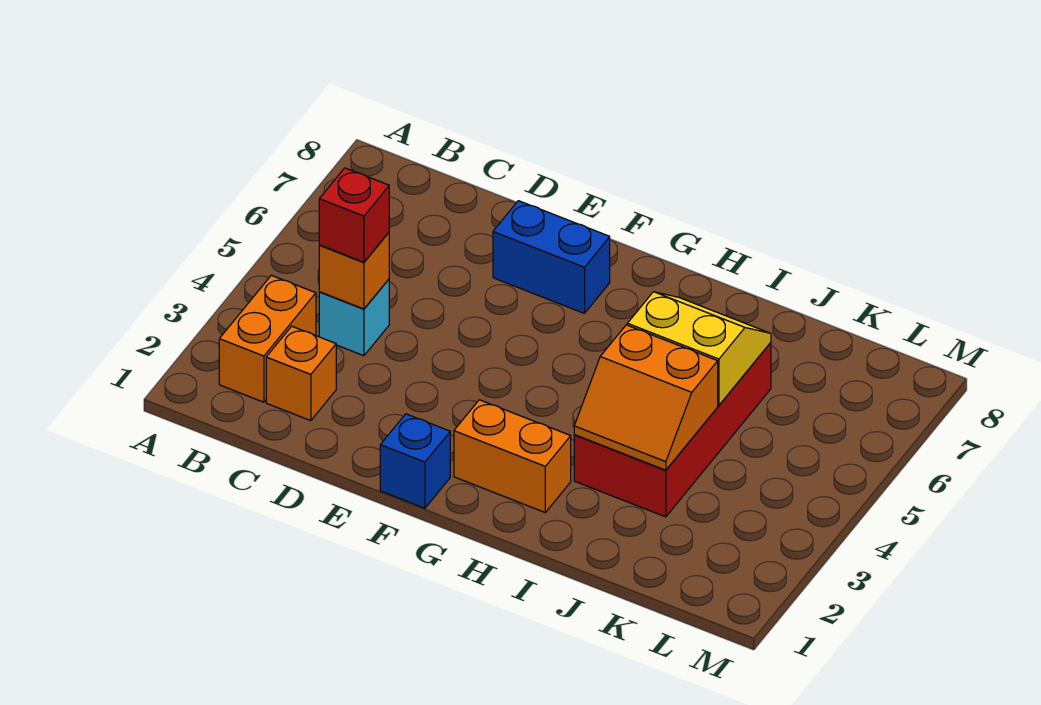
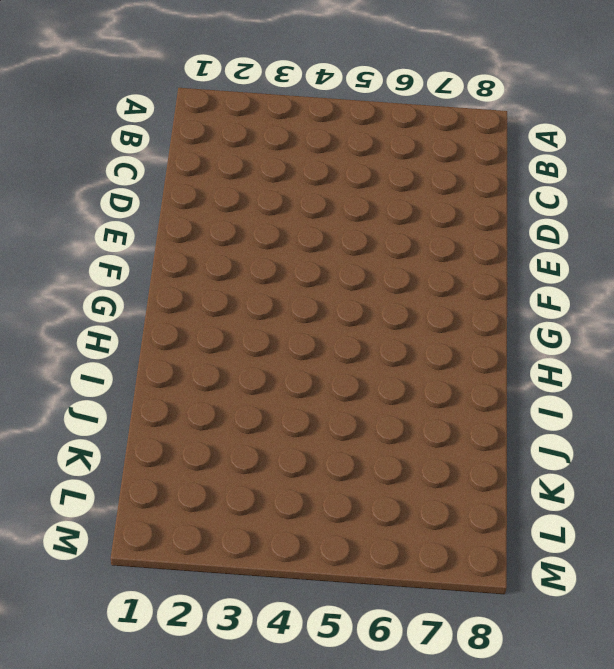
none -> orange brick B2:B3 level 1
none -> orange brick C2 level 1

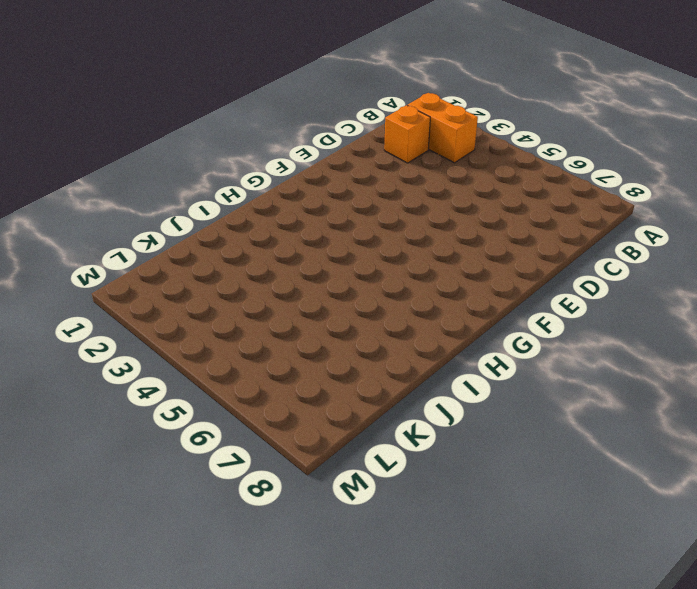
none -> cyan brick C4 level 1
none -> blue brick E7:F7 level 1

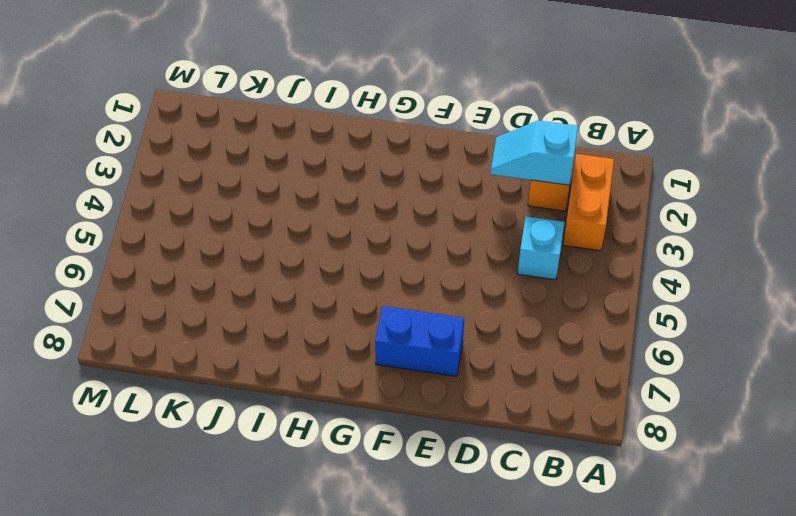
cyan slope C2:D2 level 2 top C -> none
none -> blue brick F1 level 1
none -> orange brick G2:H2 level 1

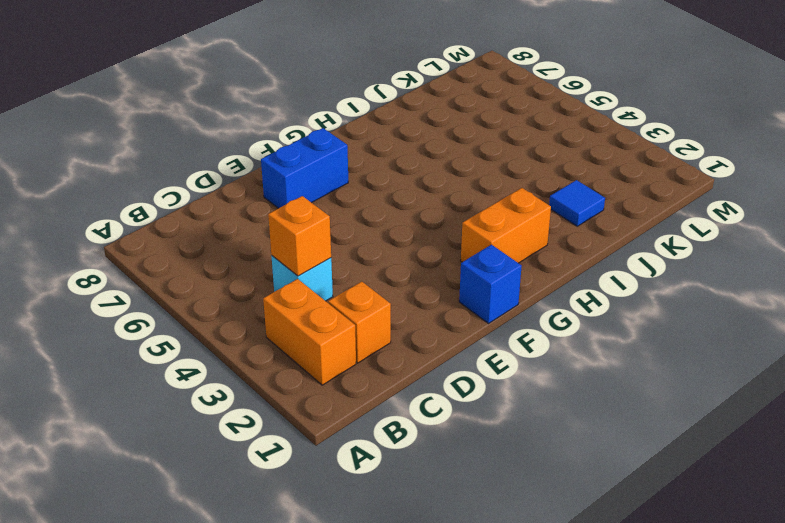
blue tile J2 level 1 -> none
none -> red brick I3:J6 level 1
none -> orange slope I3:J4 level 2 top 4

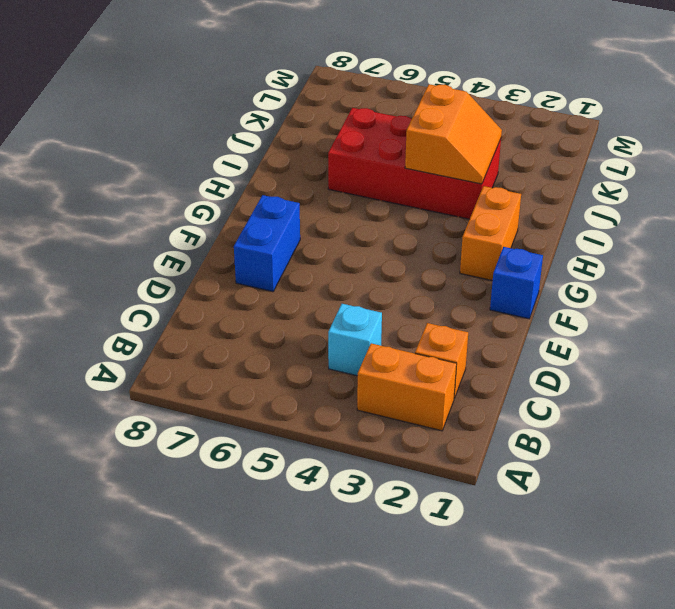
none -> orange brick C4 level 2
none -> yellow slope I5:J6 level 2 top 5

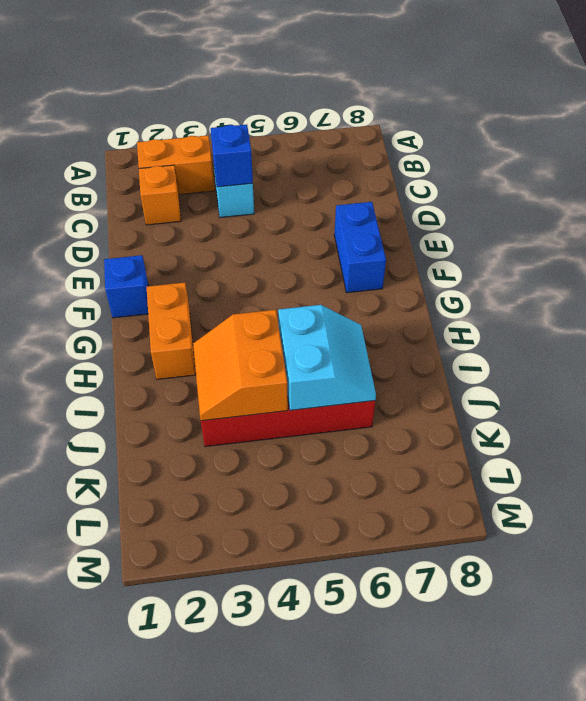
blue brick C4 level 2 -> orange brick C4 level 2
cyan slope I5:J6 level 2 top 5 -> yellow slope I5:J6 level 2 top 5
none -> red brick C4 level 3

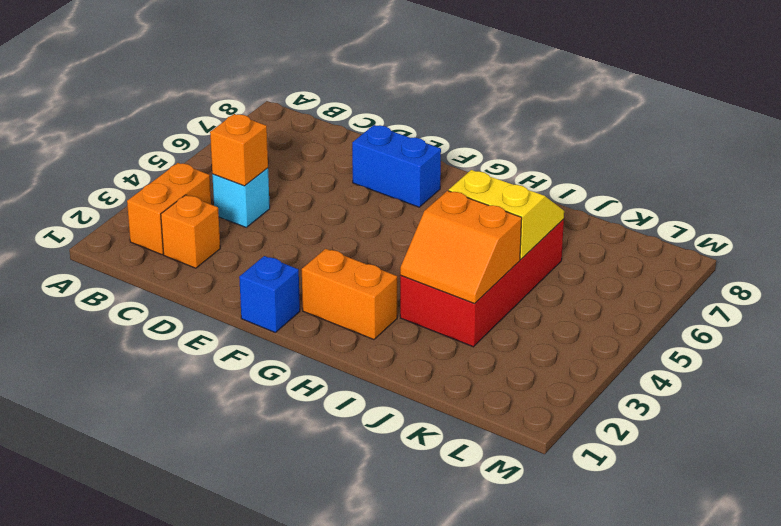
none -> red brick C4 level 3

